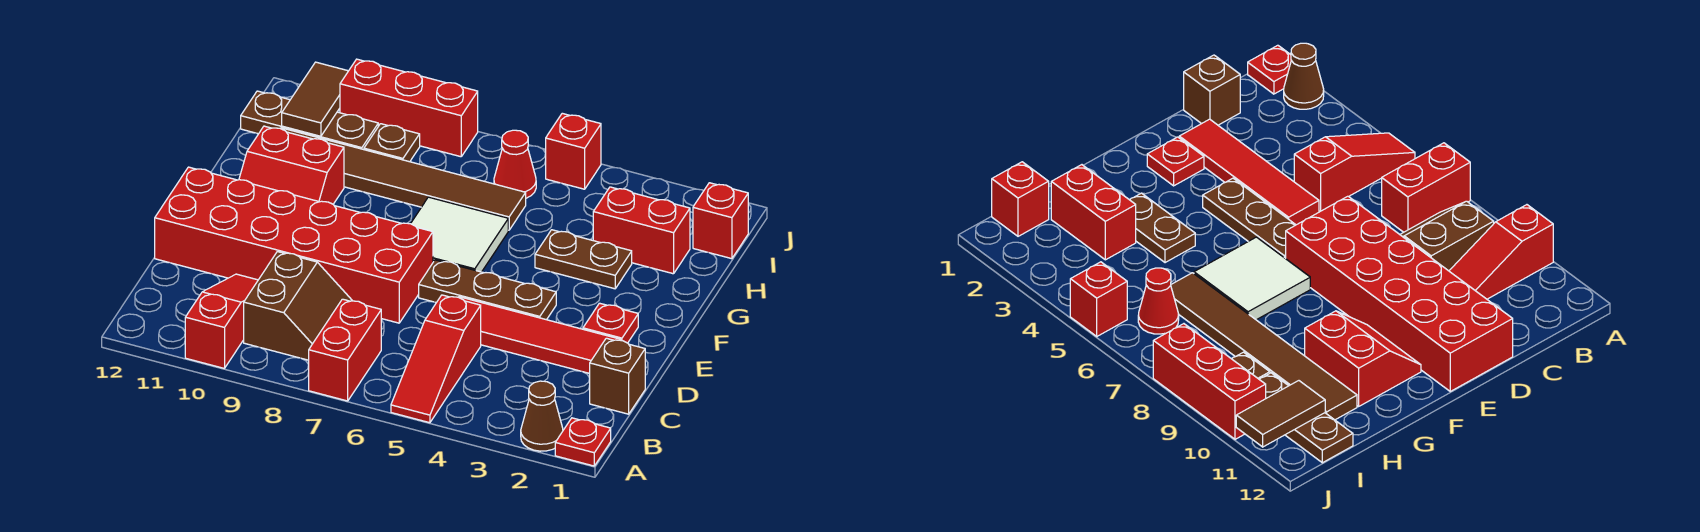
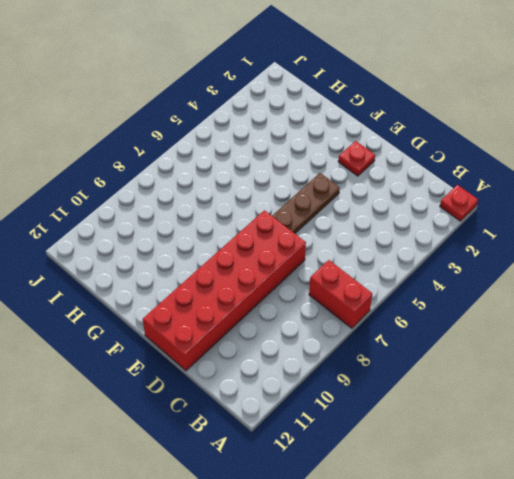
none -> brown cone A2 level 1
none -> red slope A5:C5 level 1 top C
none -> red slope A10:C10 level 1 top A

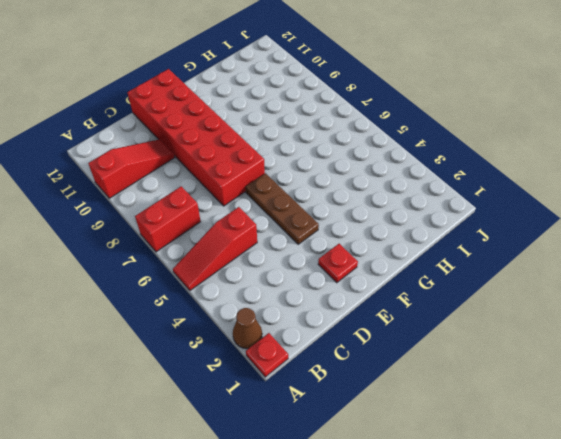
none -> brown slope B8:C9 level 1 top 9
none -> brown brick C1 level 1
none -> red tile D2:D5 level 1

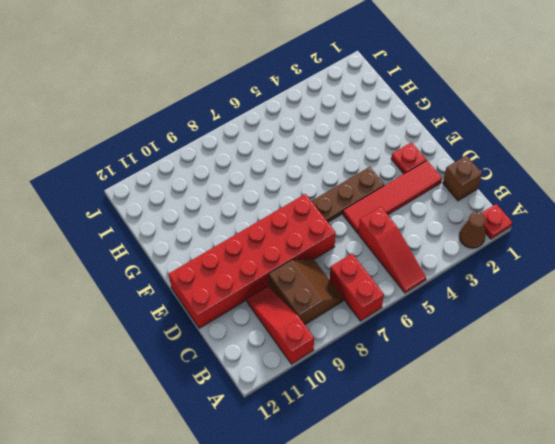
none -> white tile F6:G7 level 1
none -> red slope F10:G11 level 1 top G
none -> brown plate G3:G4 level 1

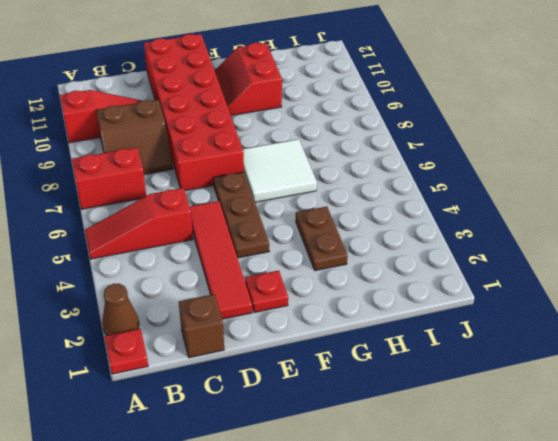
none -> red brick H2:H3 level 1
none -> brown tile H6:H11 level 1
none -> red brick I1 level 1

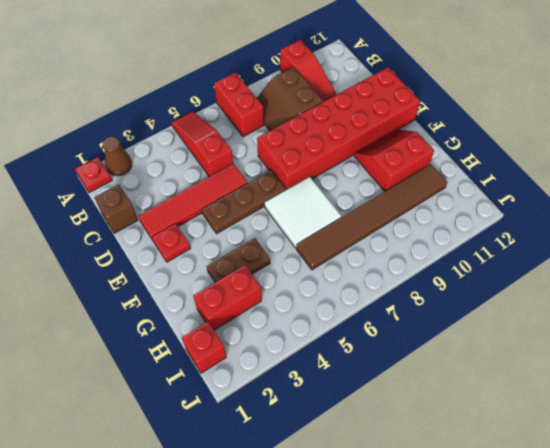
none -> red cone I6 level 1
none -> brown plate I9 level 1
none -> brown plate I10:I12 level 1

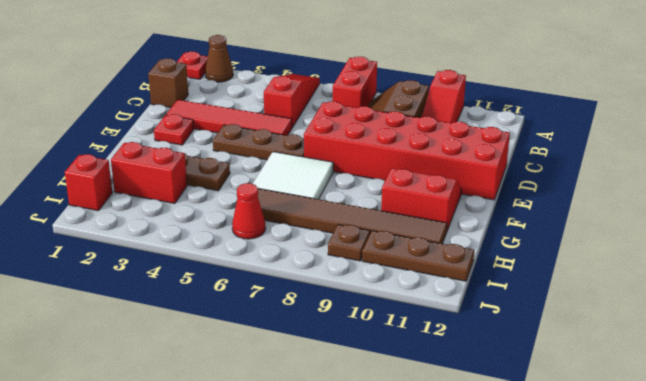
none -> red brick J5 level 1
none -> red brick J8:J10 level 1
none -> brown tile I11:J11 level 2

